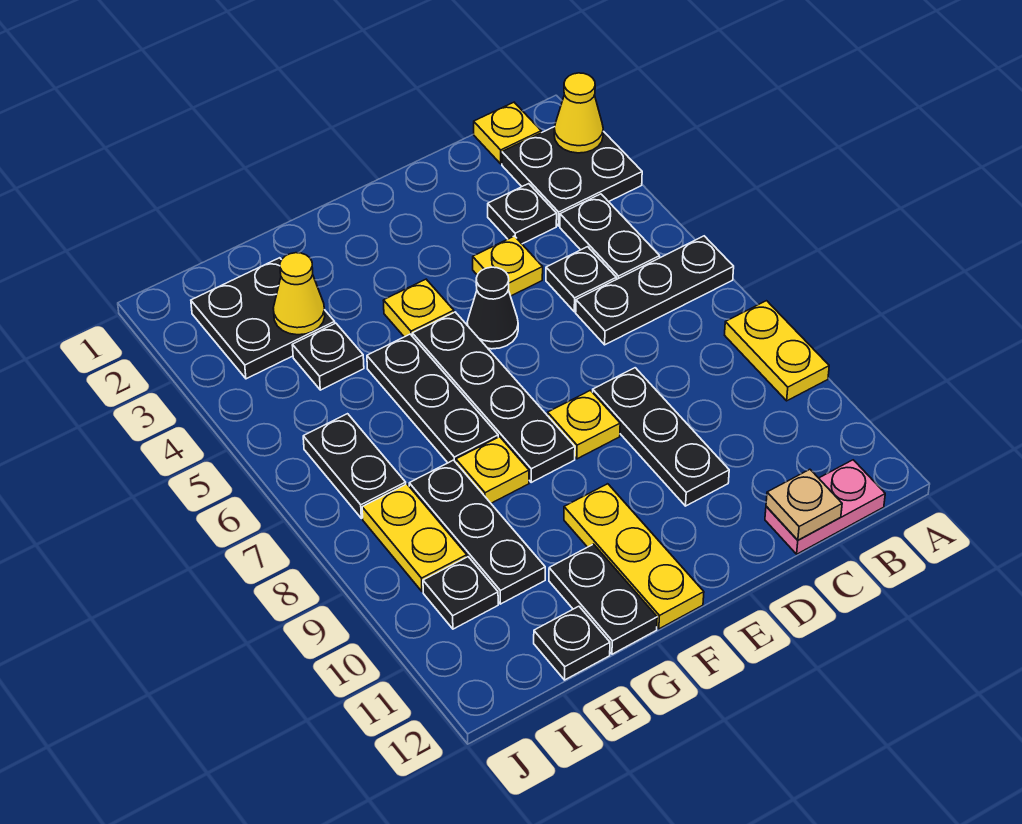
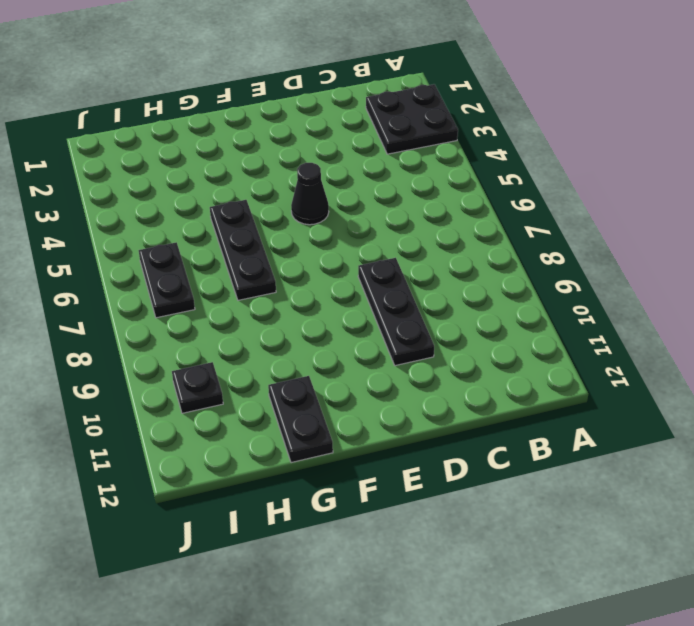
none -> black plate A6:C6 level 1
none -> yellow plate A8:A9 level 1
none -> yellow plate B1 level 1

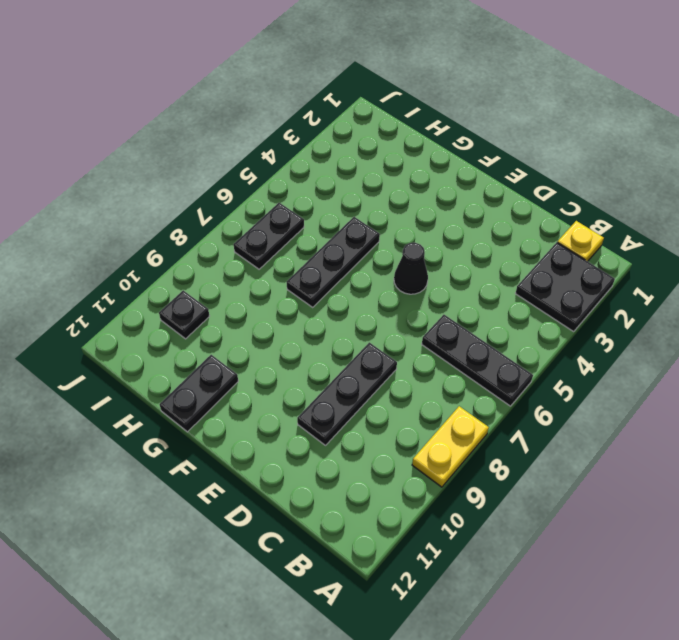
none -> black plate B4:B5 level 1
none -> pink plate B12:C12 level 1
none -> black plate C3 level 1

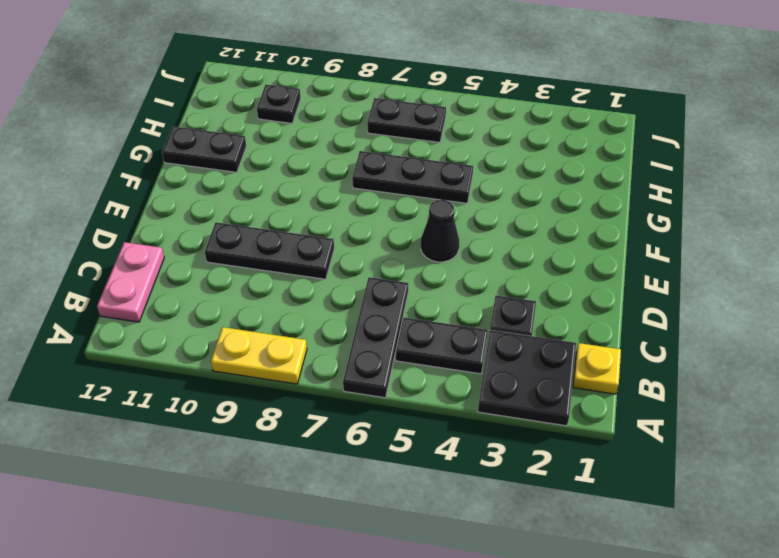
none -> black plate C5 level 1
none -> yellow plate D4 level 1
none -> yellow plate E8 level 1

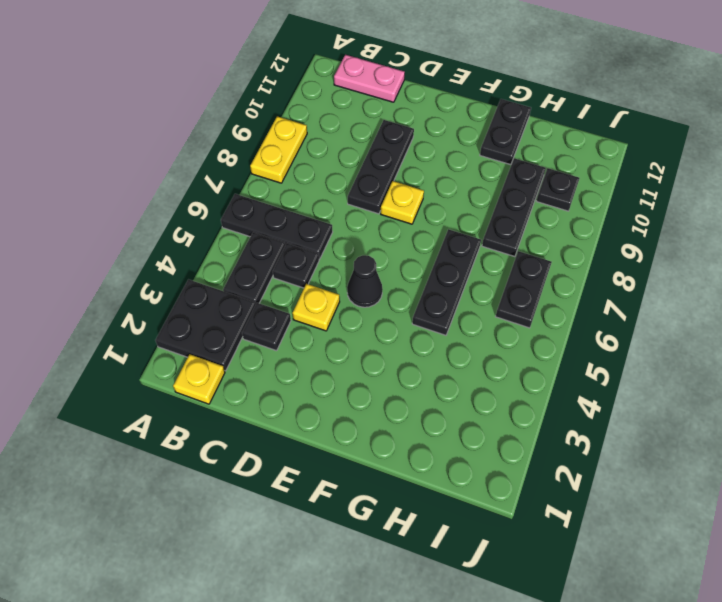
none -> yellow plate F4 level 1
none -> black plate F5:F8 level 1
none -> yellow plate F10:F12 level 1

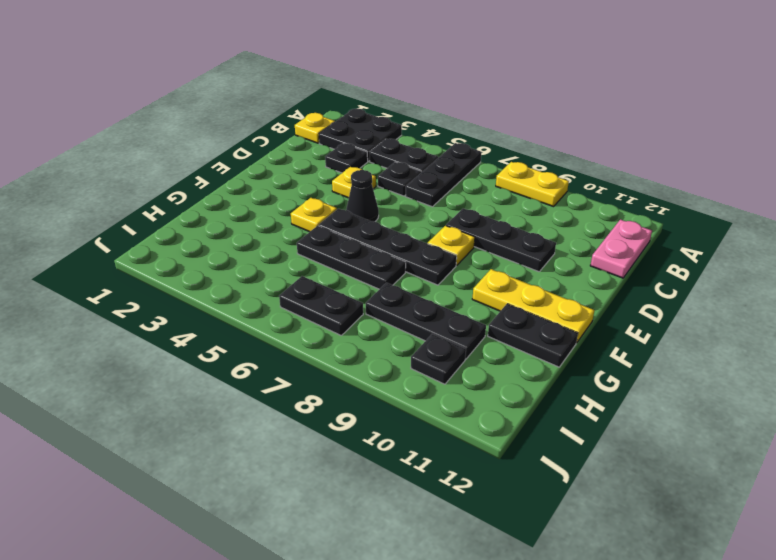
none -> yellow plate G8 level 1
none -> black plate H2:I3 level 1
none -> black plate H4 level 1

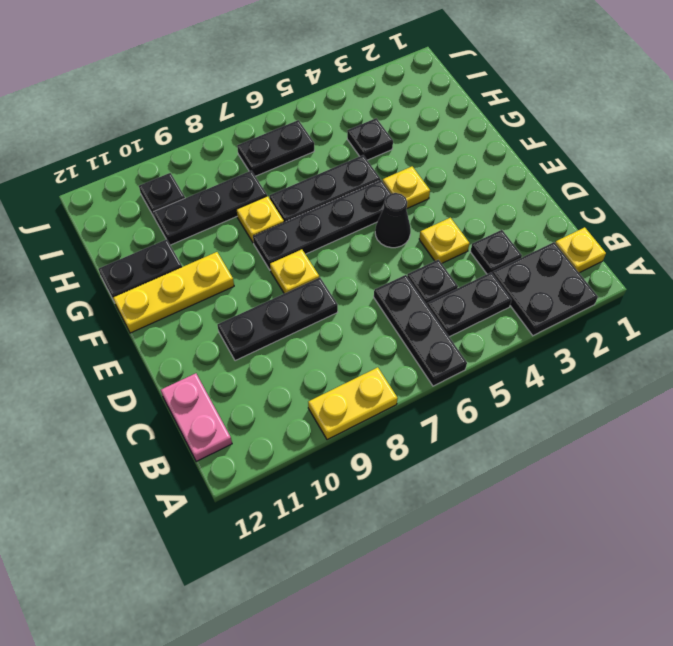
none -> black plate H2:I3 level 1
none -> black plate H12 level 1
none -> yellow plate I8:I9 level 1

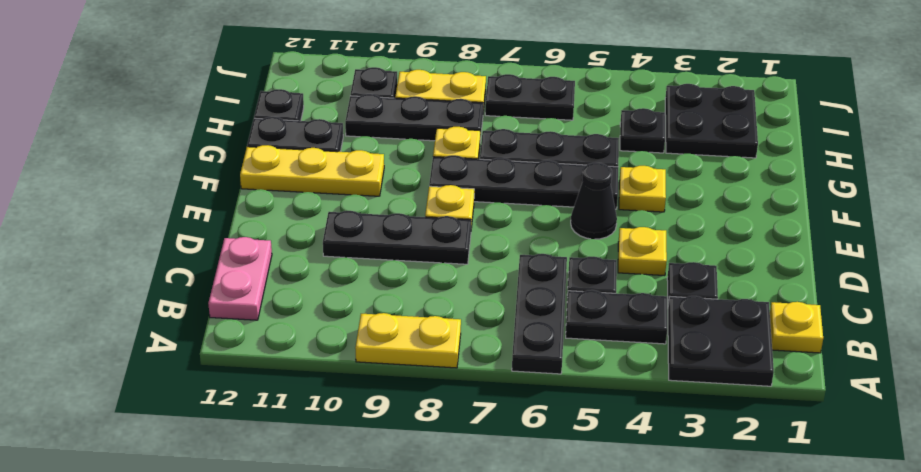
none -> yellow cone A2 level 2
none -> tan plate C12 level 2
none -> yellow cone H3 level 2

